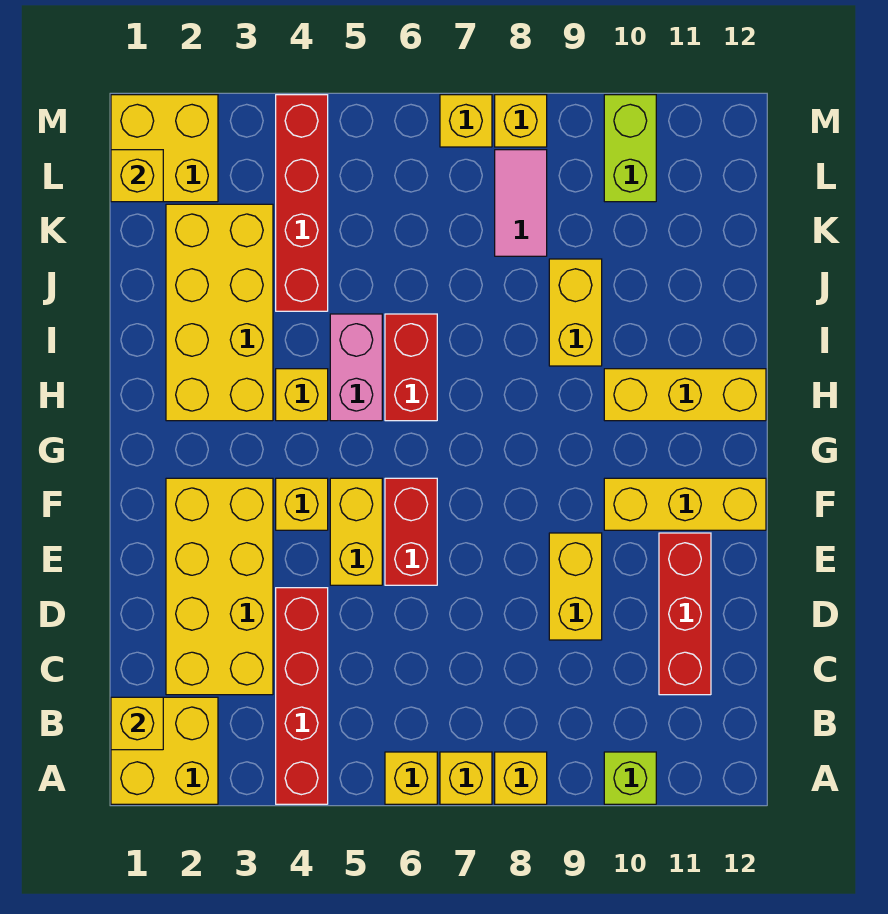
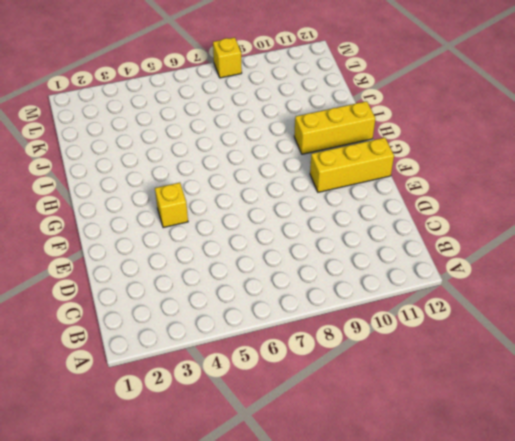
none -> yellow brick A1:B2 level 1
none -> red brick A4:D4 level 1
none -> yellow brick A6 level 1

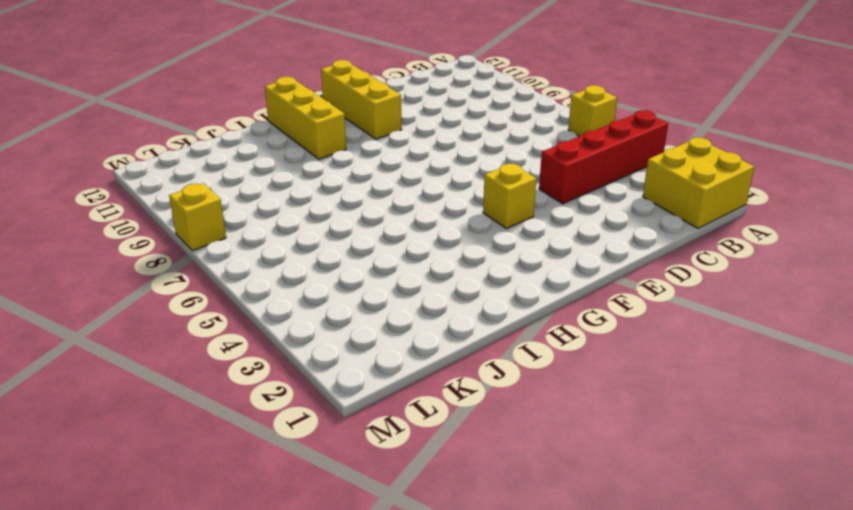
none -> yellow brick A7 level 1
none -> yellow brick A8 level 1
none -> lime brick A10 level 1

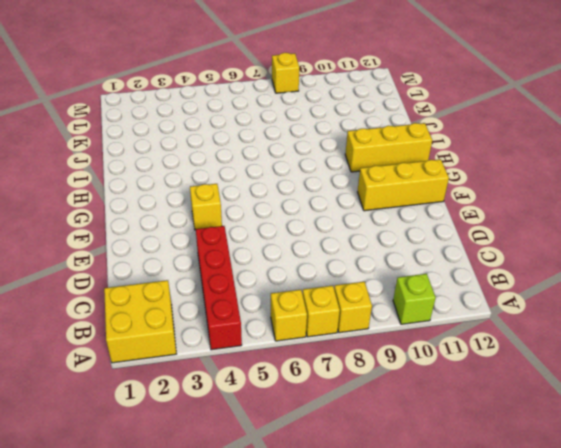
none -> yellow brick C2:F3 level 1
none -> red brick C11:E11 level 1
none -> yellow brick D9:E9 level 1

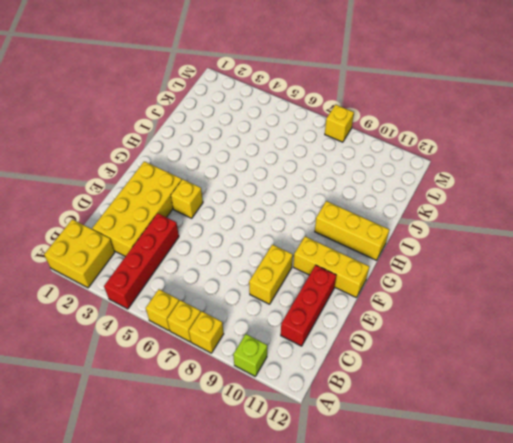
none -> yellow brick E5:F5 level 1
none -> red brick E6:F6 level 1
none -> yellow brick H2:K3 level 1

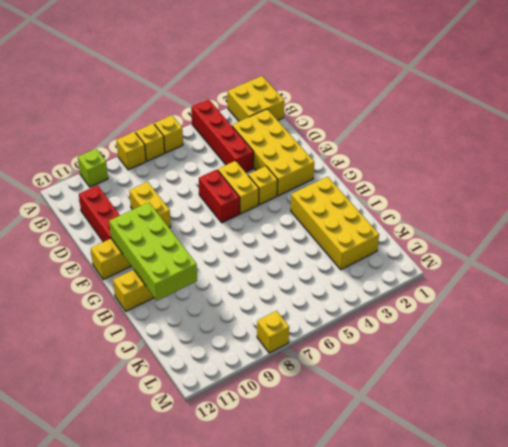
lime brick F10:I11 level 2 -> none
none -> yellow brick H4 level 1
none -> pink brick H5:I5 level 1
none -> red brick H6:I6 level 1

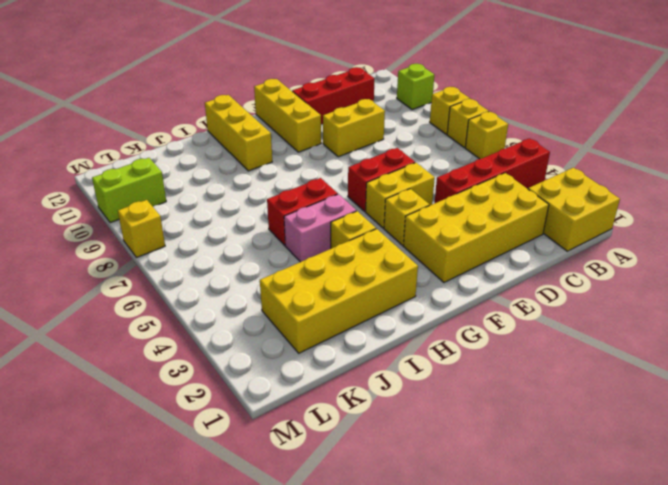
none -> yellow brick I9:J9 level 1
none -> red brick J4:M4 level 1
none -> pink tile K8:L8 level 1

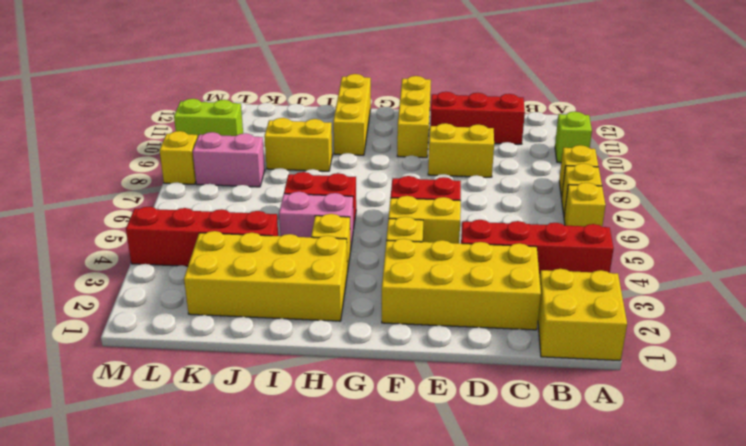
pink brick K8:L8 level 1 -> pink tile K8:L8 level 1
none -> yellow brick L1:M2 level 1
none -> yellow brick M7 level 1
none -> yellow brick B1 level 2

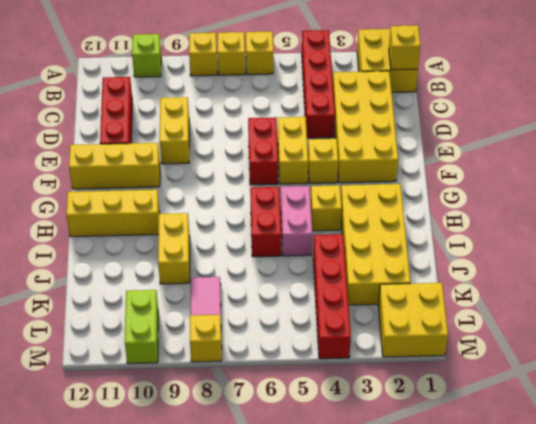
none -> yellow brick M7 level 1
none -> yellow brick L1 level 2

